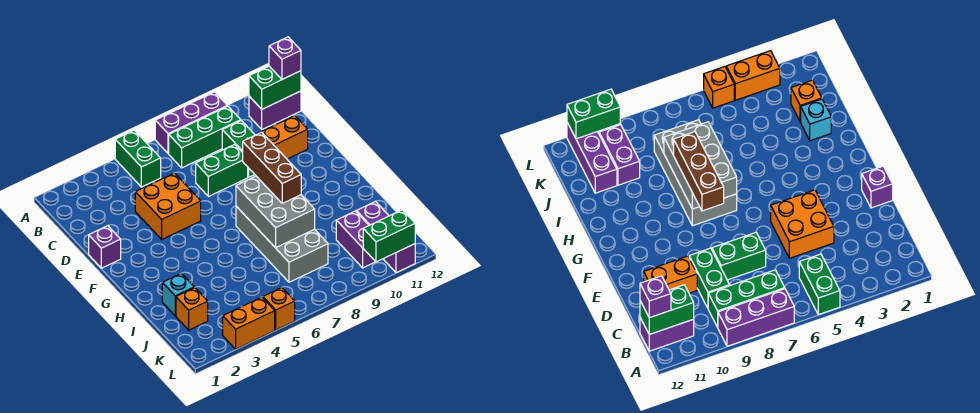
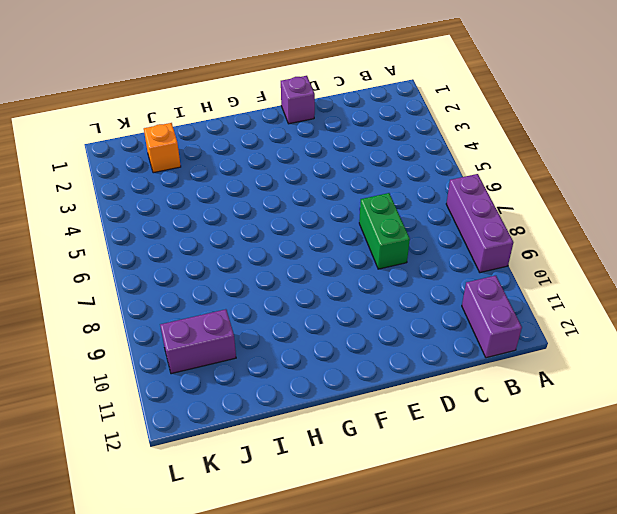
none -> green brick A5:B5 level 1
none -> green brick B7:B9 level 1
none -> green brick C9:D9 level 1

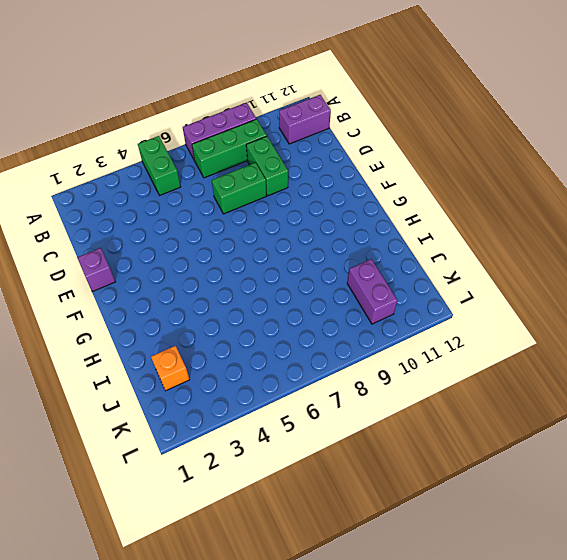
none -> orange brick D4:E5 level 1
none -> orange brick D10:D11 level 1
none -> grey brick G7:J8 level 1

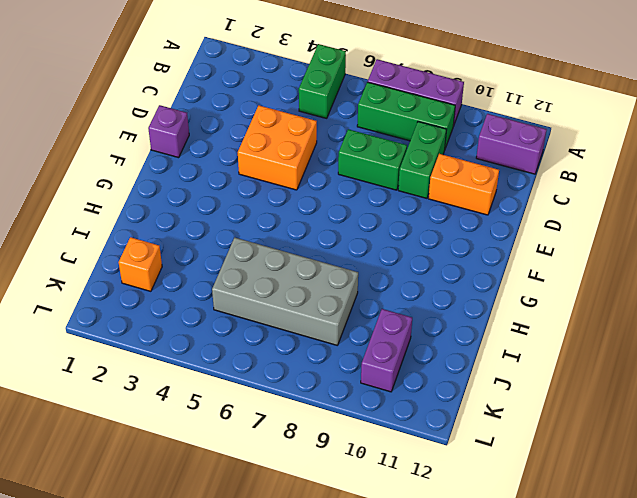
grey brick I5:J8 level 1 -> grey brick G7:J8 level 1
none -> cyan brick I2 level 1
none -> purple brick J11:L11 level 1
none -> orange brick L3:L4 level 1

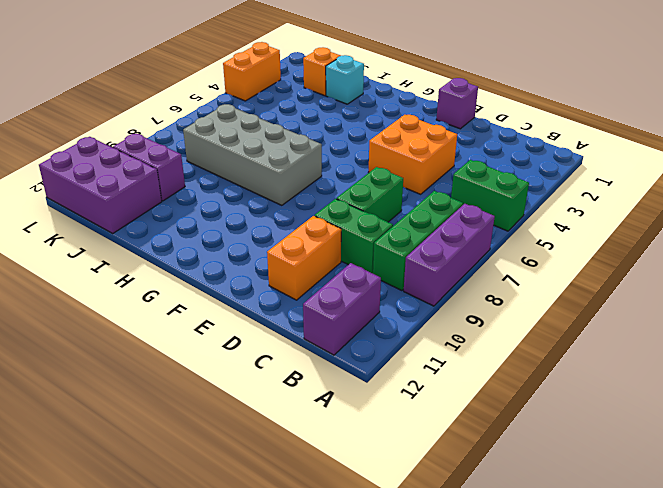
purple brick J11:L12 level 1 -> purple brick J11:L11 level 1
none -> orange brick L5 level 1
none -> green brick B11:B12 level 2
none -> grey brick G7:I8 level 2

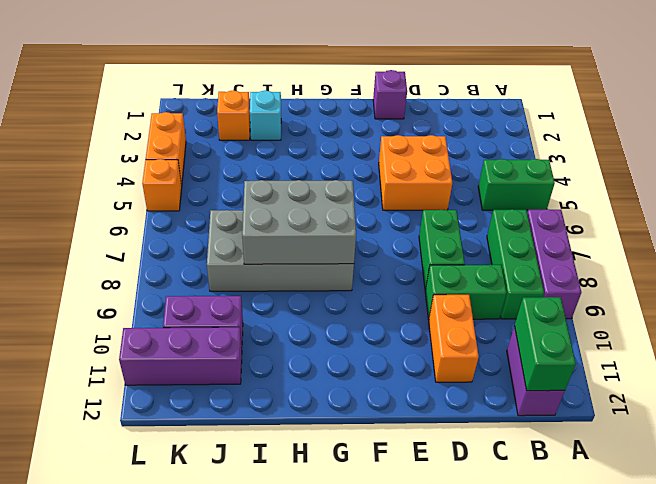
none -> green brick L10:L11 level 2
none -> purple brick B12 level 3
none -> brown brick F8:H8 level 3

